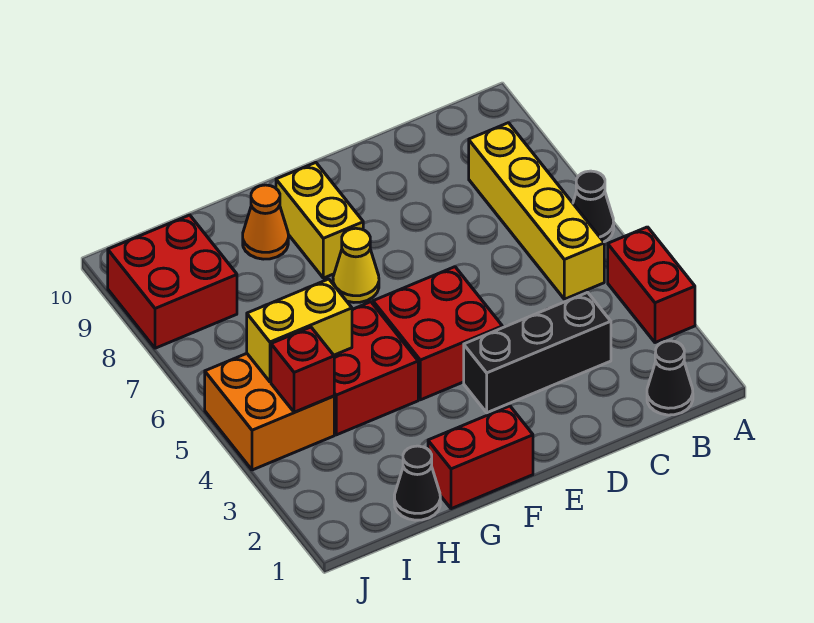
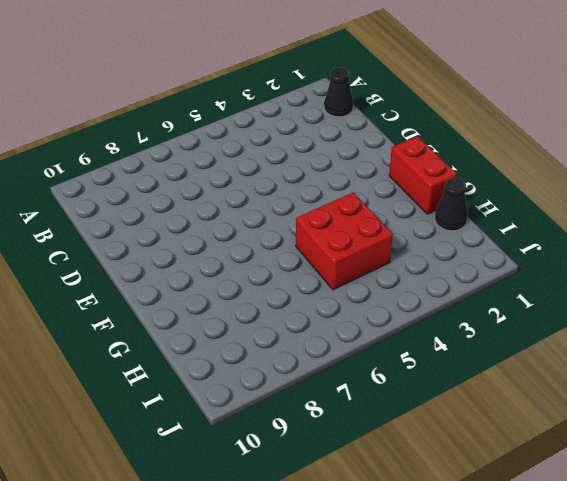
none -> red brick A3:A4 level 1
none -> black cone A6 level 1
none -> yellow brick B5:B8 level 1

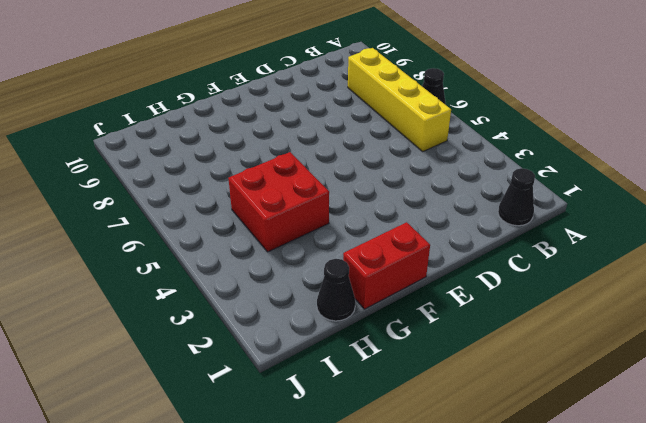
none -> red brick A3:A4 level 1
none -> black brick C3:E3 level 1
none -> red brick E4:F5 level 1

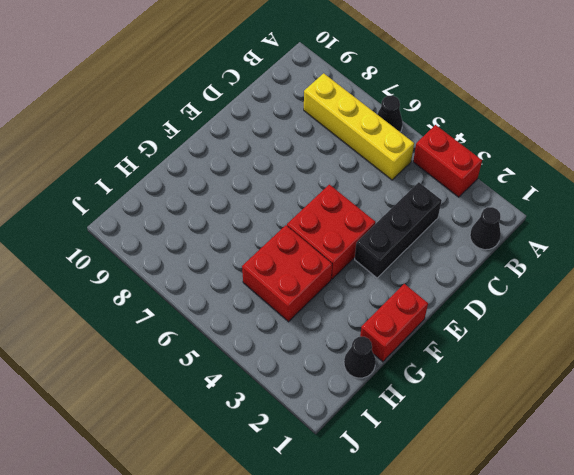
none -> yellow cone F7 level 1
none -> yellow brick F8:F9 level 1
none -> orange cone G9 level 1

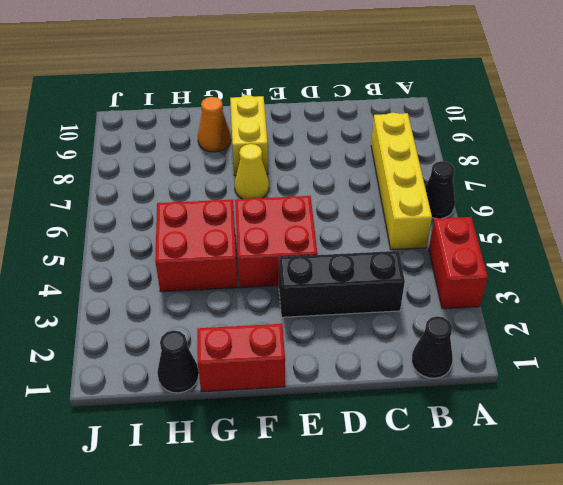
none -> orange brick I4:J5 level 1
none -> red brick I8:J9 level 1
none -> yellow brick H5:I5 level 2

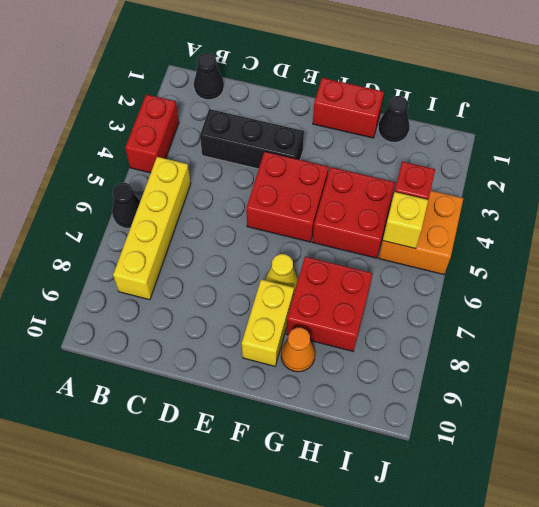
red brick G7:H8 level 1 -> red brick I8:J9 level 1
yellow brick I5 level 2 -> yellow brick H5:I5 level 2

